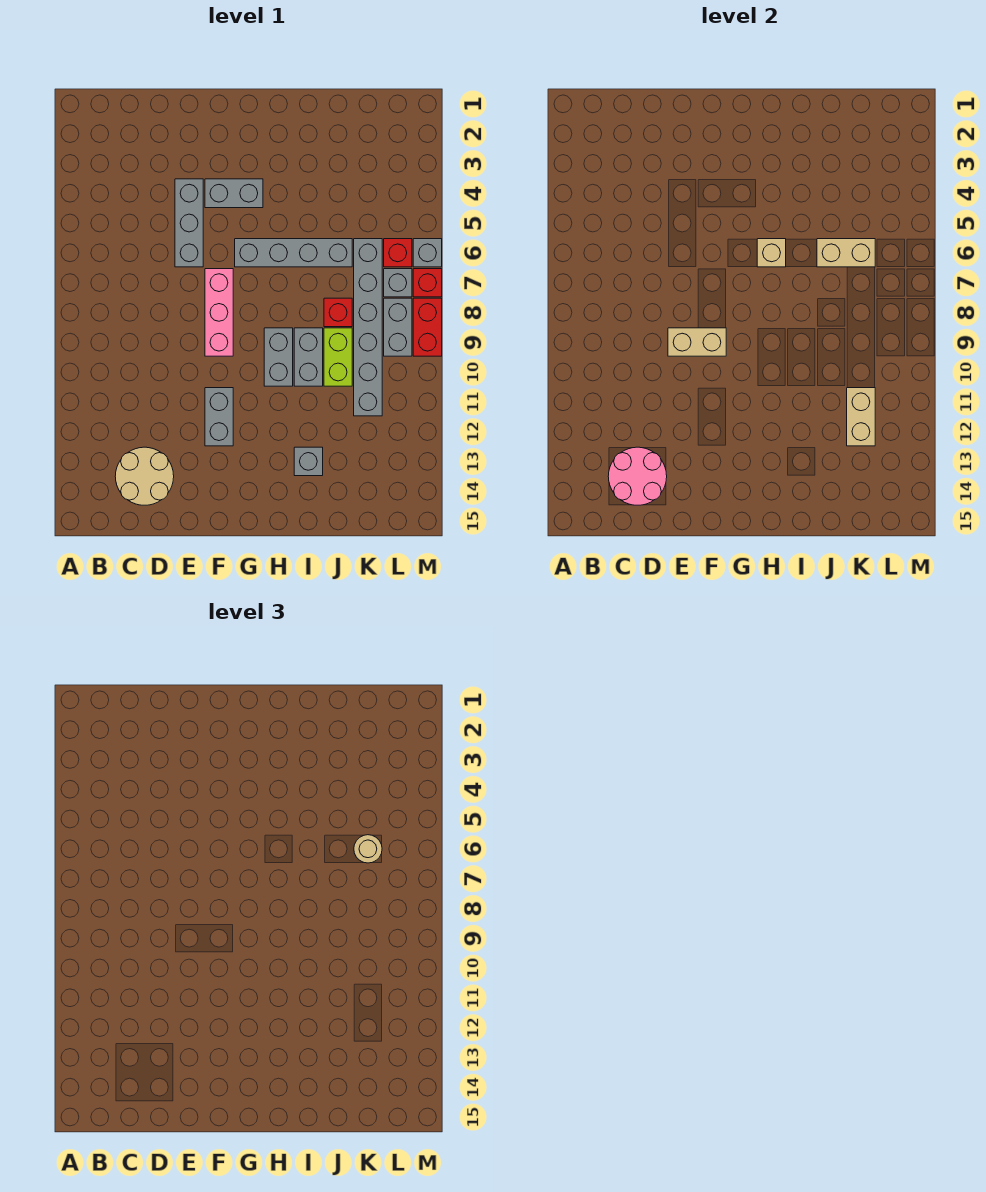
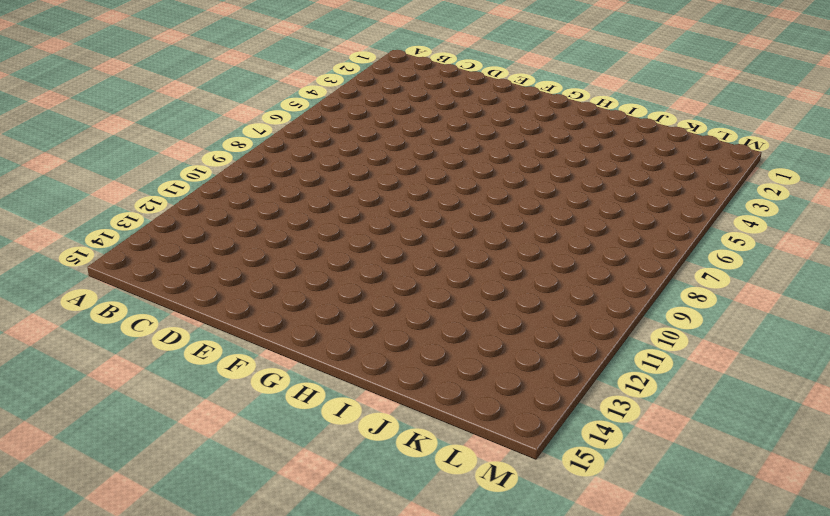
none -> tan round brick C13:D14 level 1
none -> grey brick E4:E6 level 1
none -> grey brick F4:G4 level 1

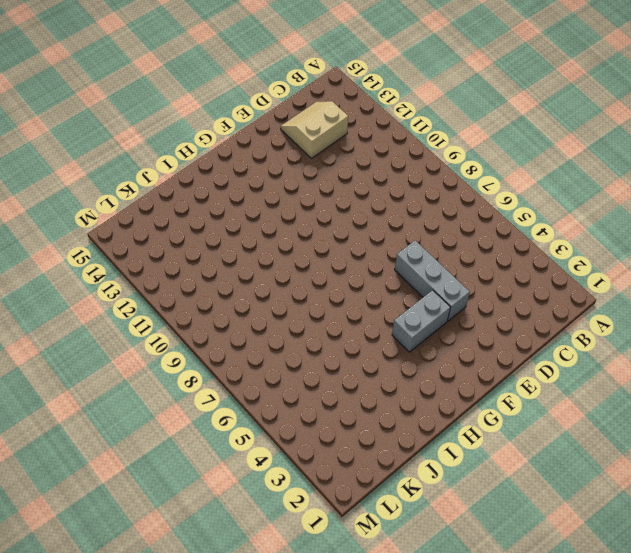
tan slope C13:D14 level 1 top 13 -> tan round brick C13:D14 level 1
none -> pink brick F7:F9 level 1
none -> grey brick F11:F12 level 1
none -> grey brick G6:J6 level 1

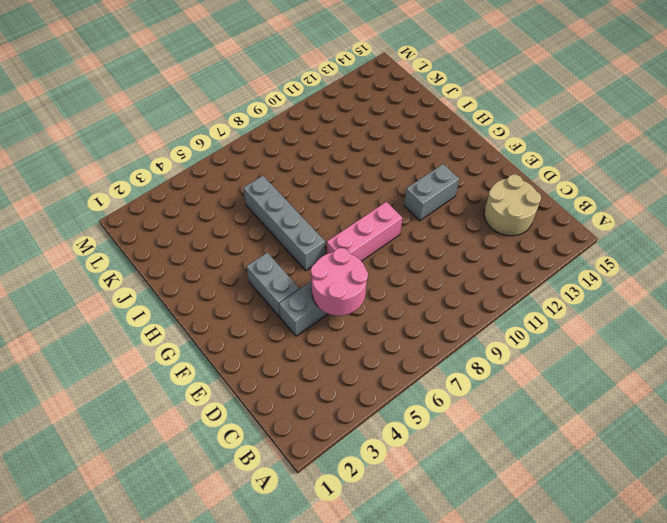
pink round brick D5:E6 level 2 -> pink round brick C13:D14 level 2
none -> grey brick H9:H10 level 1
none -> grey brick I9:I10 level 1
none -> grey brick I13 level 1

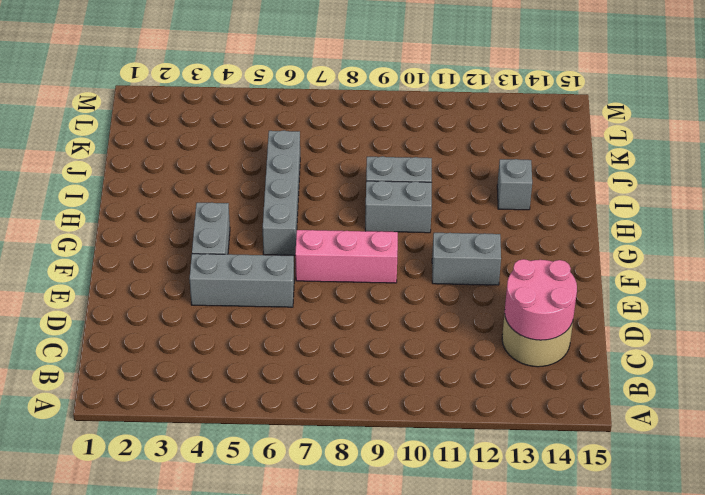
none -> red brick J8 level 1
none -> lime brick J9:J10 level 1
none -> grey brick K6:K11 level 1

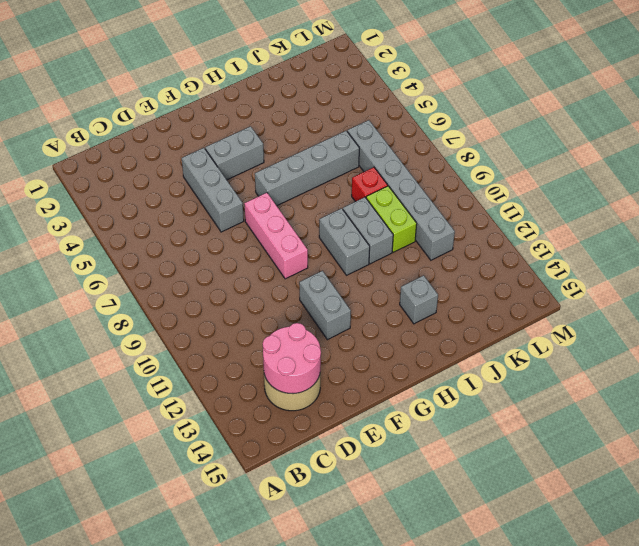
none -> red brick L6 level 1
none -> grey brick L7 level 1
none -> grey brick L8:L9 level 1

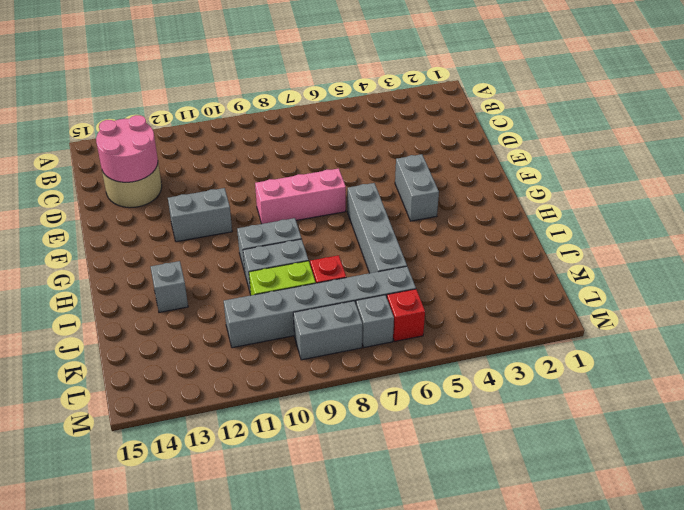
none -> grey brick E4:E6 level 1
none -> grey brick M6 level 1
none -> red brick M7 level 1

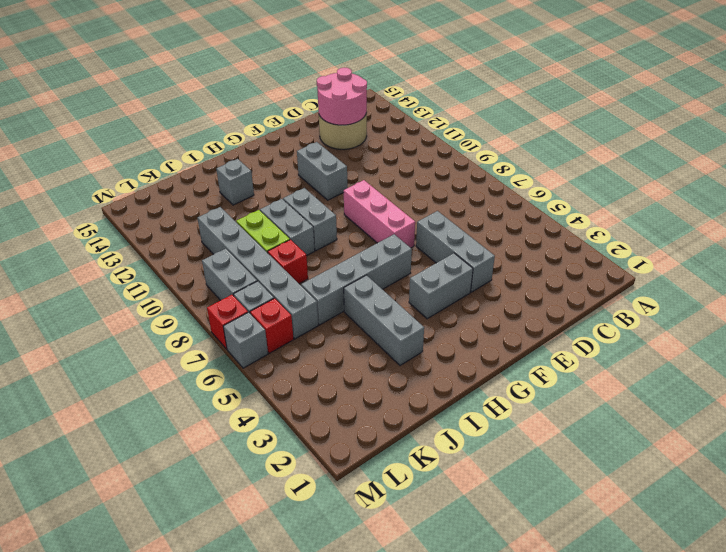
grey brick I3:I5 level 1 -> none
none -> red brick M8:M9 level 1
none -> tan brick E9:F9 level 2
none -> tan brick H6 level 2

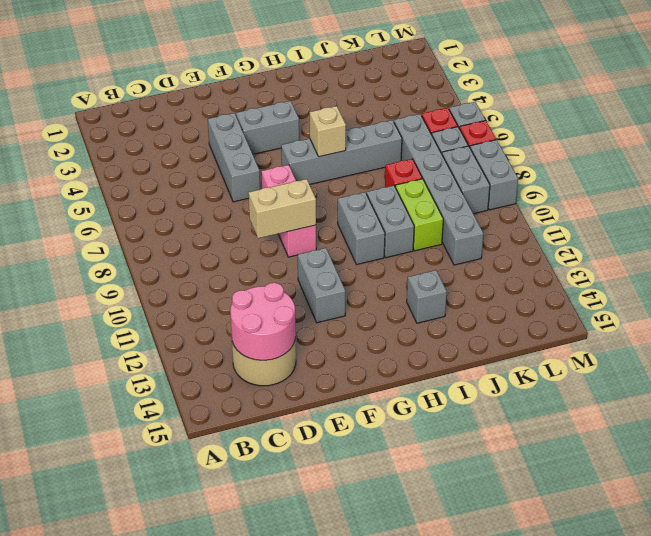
grey brick M8:M9 level 1 -> red brick M8:M9 level 1
none -> tan brick J6:K6 level 2
none -> tan brick K11:K12 level 2
none -> tan round brick K6 level 3

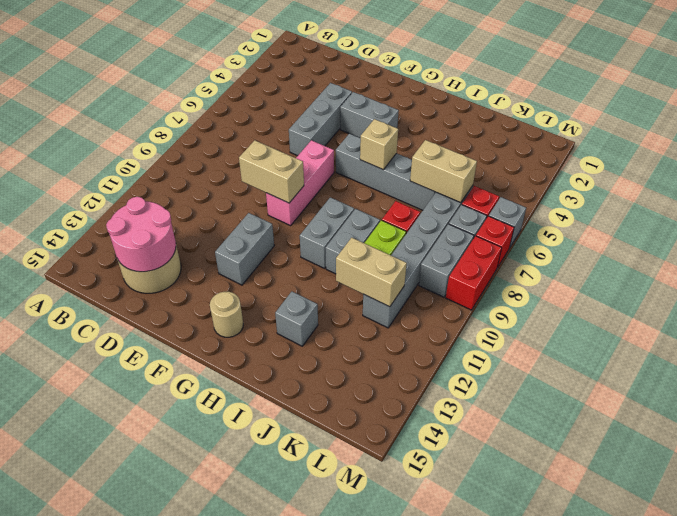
tan round brick G14 level 1 -> tan round brick K6 level 3
tan brick J11:K11 level 2 -> tan brick K11:K12 level 2

